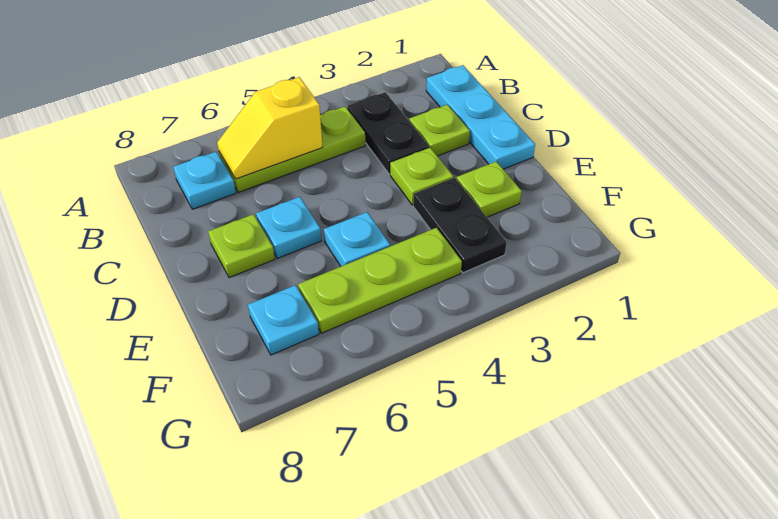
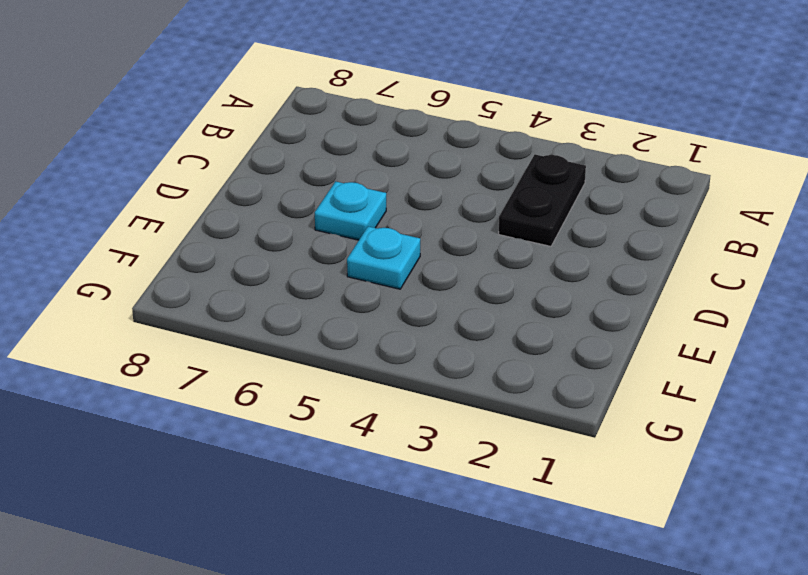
none -> cyan plate B1:D1 level 1
none -> lime plate B4:B6 level 1
none -> cyan plate B7 level 1

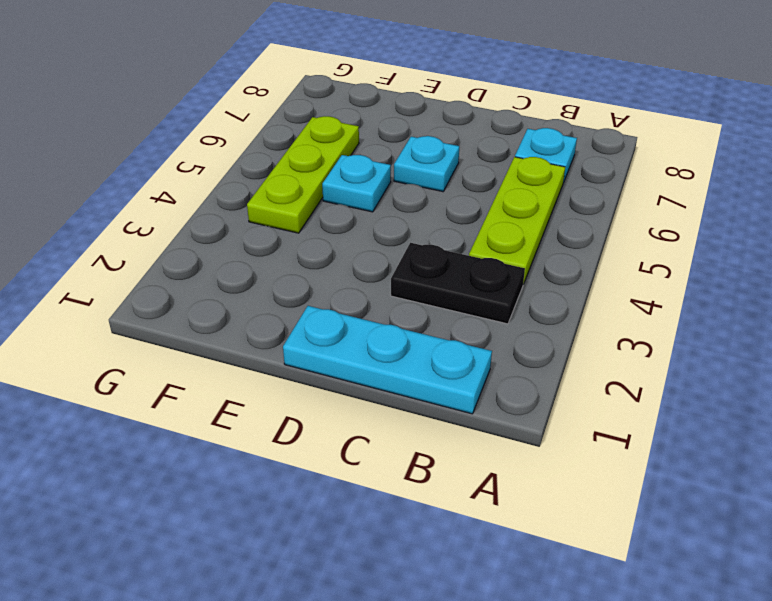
none -> lime plate C2 level 1
none -> lime plate D3 level 1
none -> lime plate D7 level 1

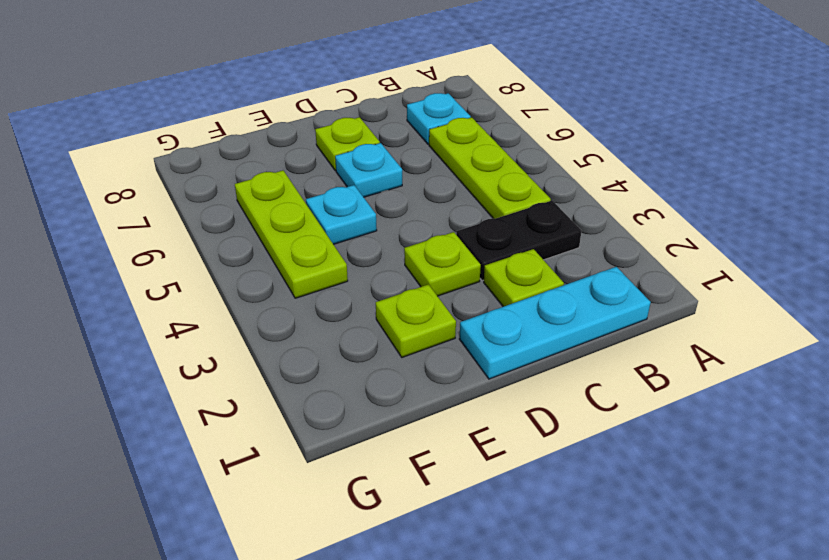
none -> black plate E3:F3 level 1
none -> cyan plate F7 level 1
none -> yellow slope B5:B6 level 2 top 5

